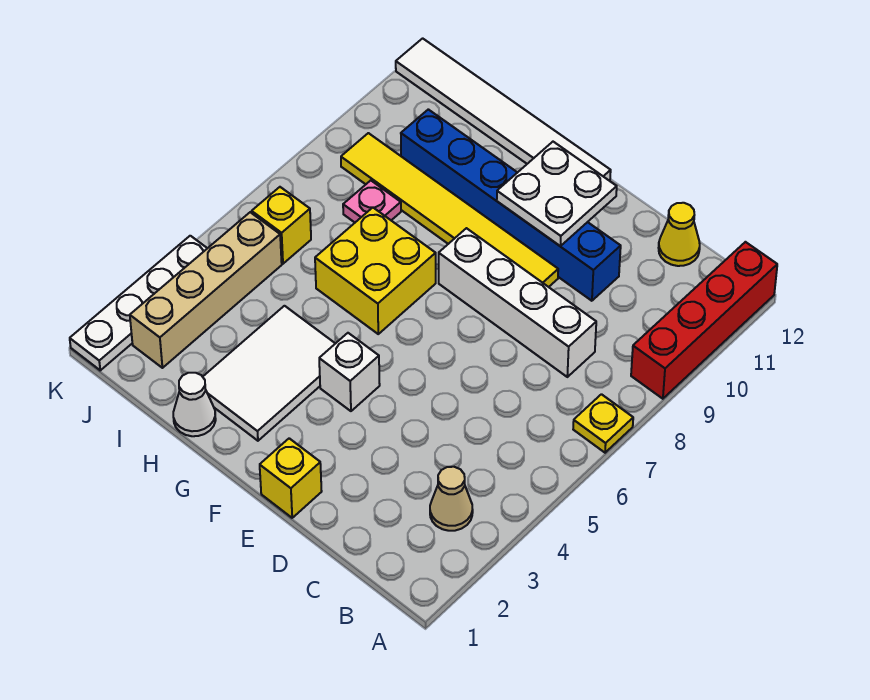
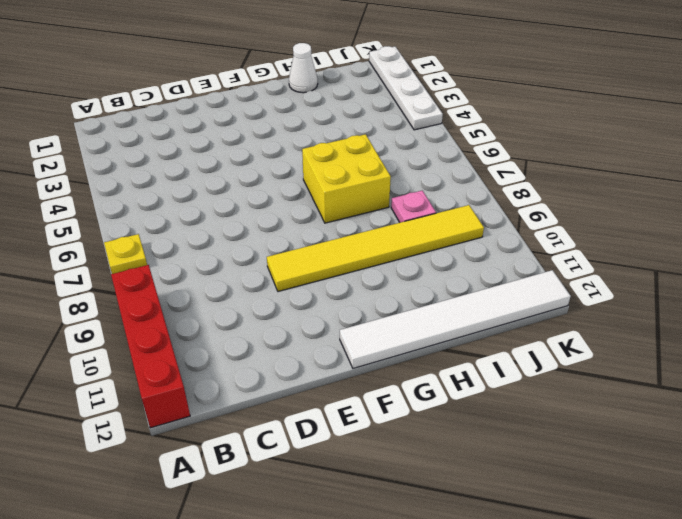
none -> tan cone B3 level 1
none -> white brick C8:F8 level 1
none -> yellow cone C12 level 1

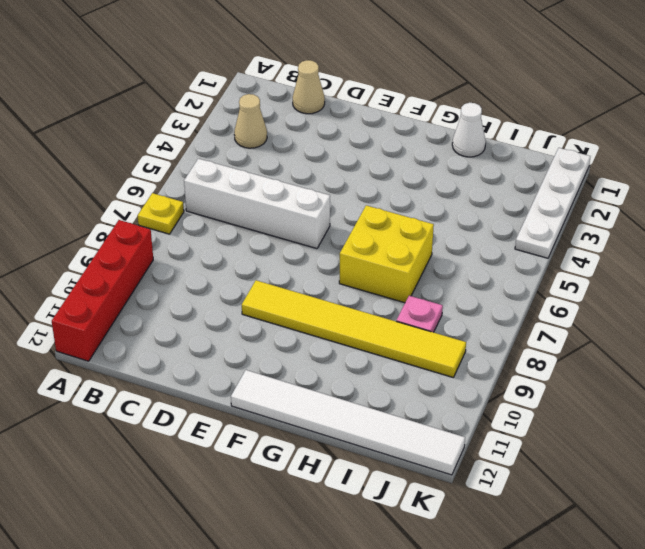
white brick B6:E6 level 1 -> white brick C8:F8 level 1
tan cone C1 level 1 -> none
none -> yellow cone C12 level 1
none -> blue brick D10:I10 level 1
none -> yellow brick E1 level 1

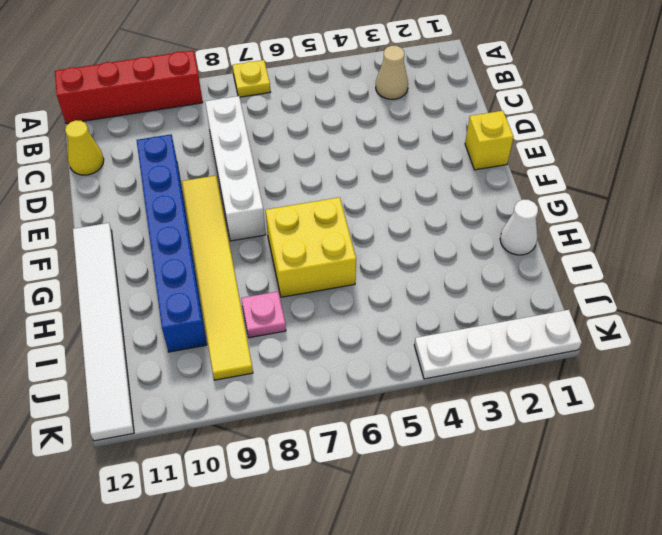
none -> white brick F4 level 1
none -> white tile G2:H4 level 1
none -> tan brick J2:J5 level 1

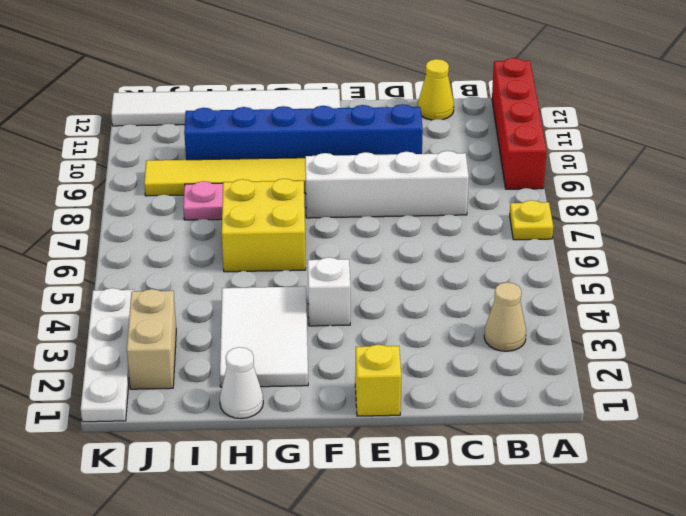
tan brick J2:J3 level 1 -> tan brick J2:J5 level 1
none -> yellow brick J6 level 1
none -> white plate E10:F11 level 2

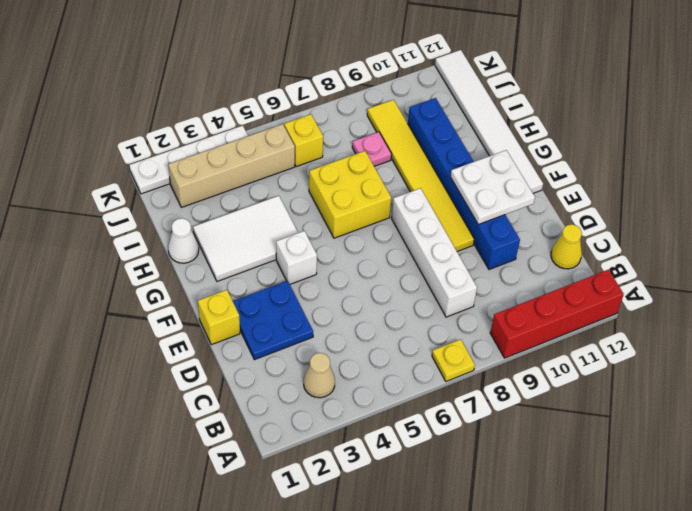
blue plate D2:E3 level 1 -> none

